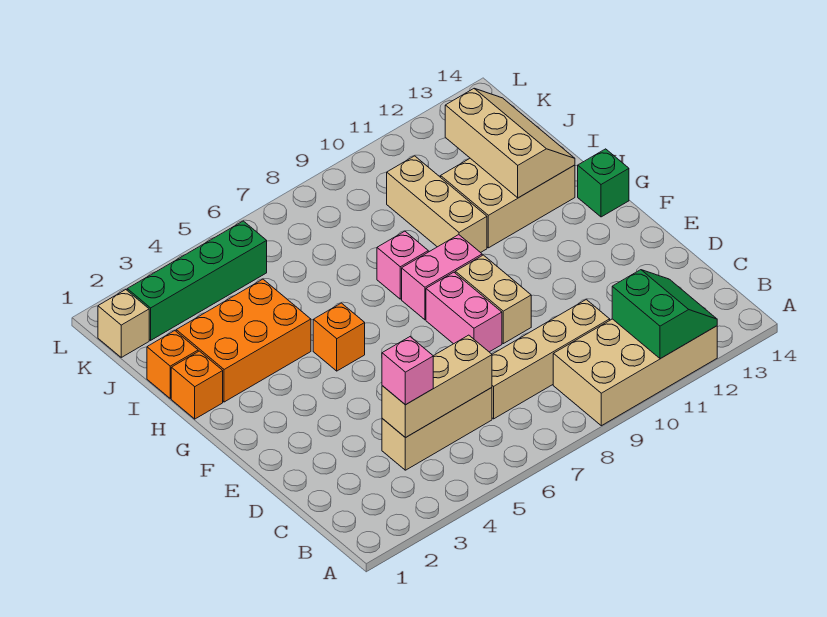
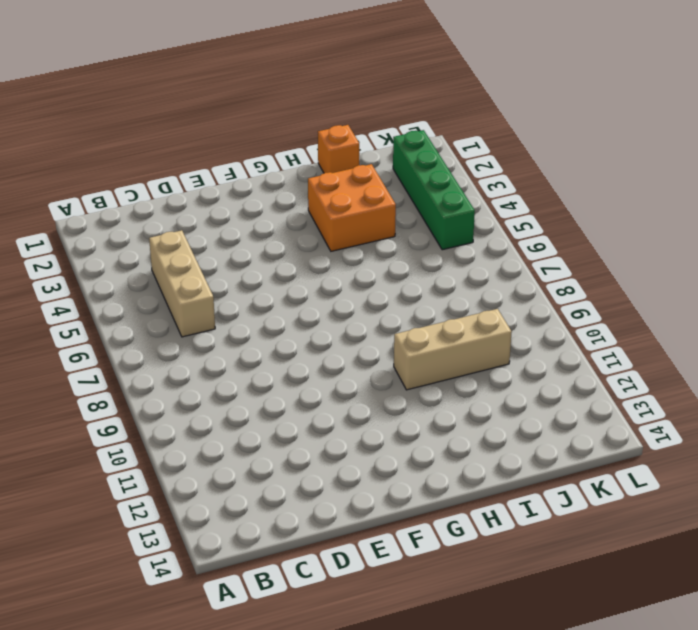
orange brick H3:I4 level 1 -> orange brick H2:I4 level 1
none -> tan brick A9:B12 level 1
none -> tan brick C7:C10 level 1
none -> pink brick E8:F8 level 1

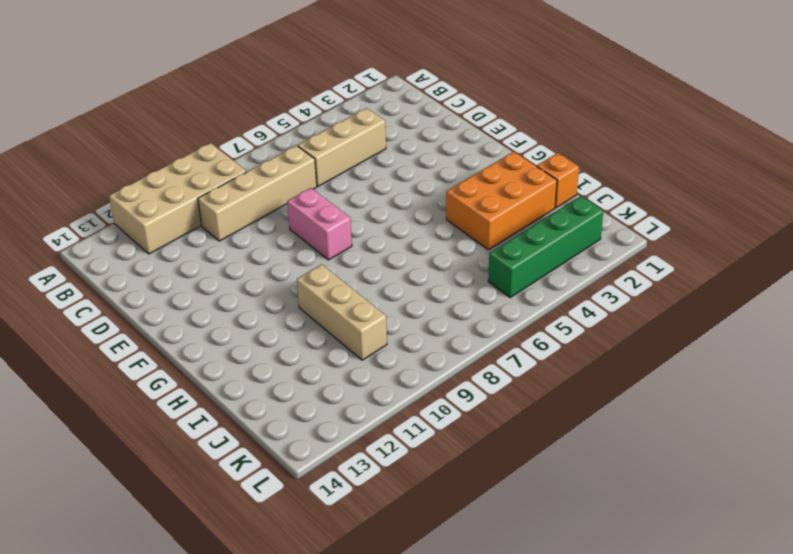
none -> tan brick E9:F9 level 1
none -> orange brick G5 level 1
none -> pink brick G8:G9 level 1

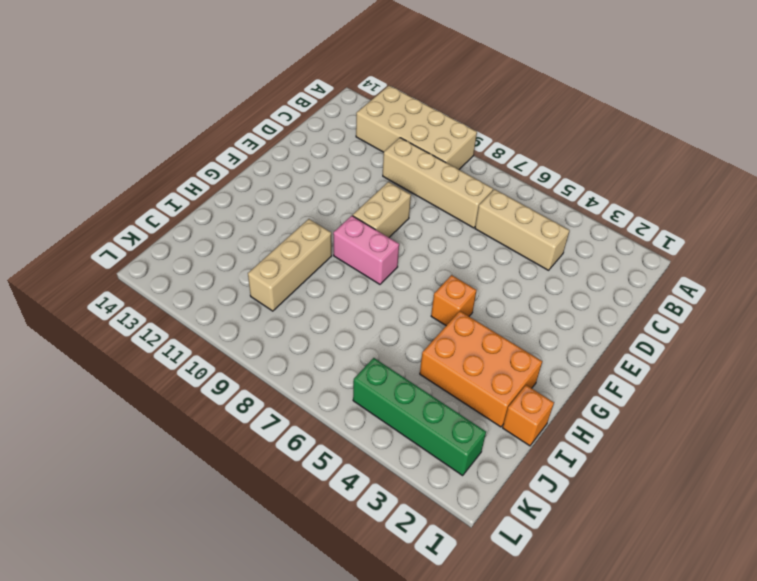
none -> pink brick E8:F8 level 1
none -> green brick G14 level 1
none -> orange brick H1 level 1

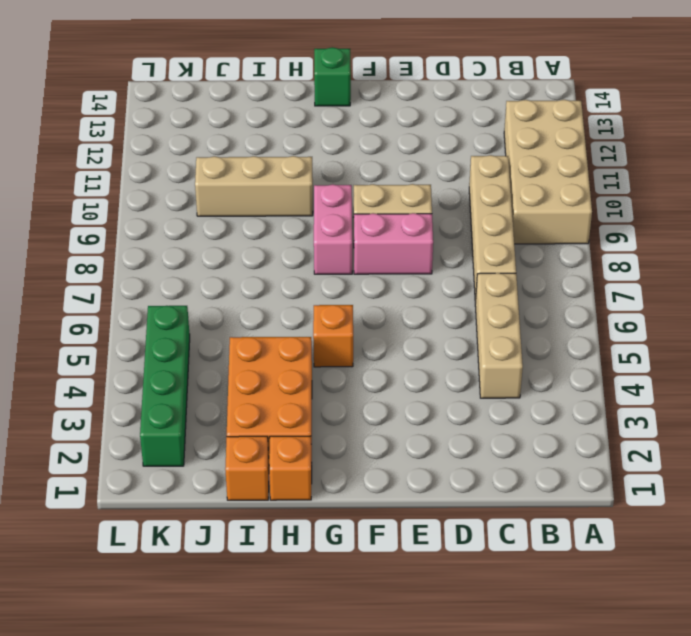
none -> pink brick H8 level 1
none -> tan brick H11:I13 level 1
none -> tan brick K1 level 1

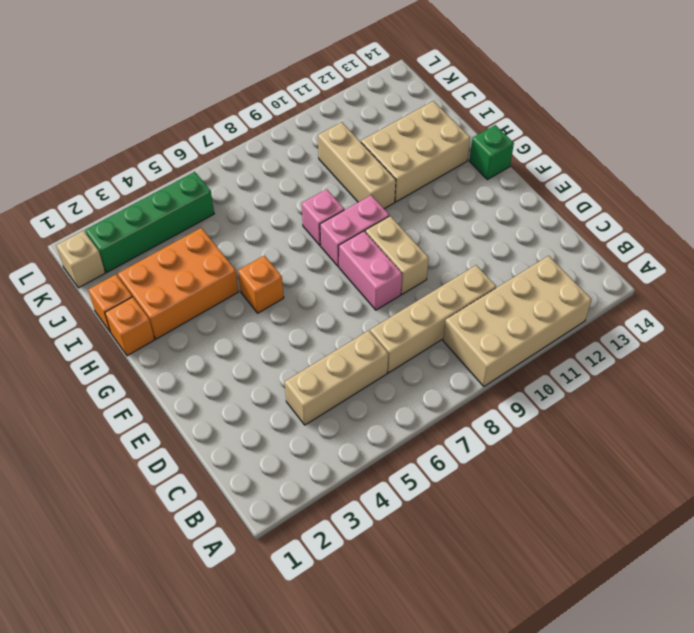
none -> green slope A11:B12 level 2 top 11
none -> tan brick C4:C6 level 2
none -> tan slope H12:J13 level 2 top 12

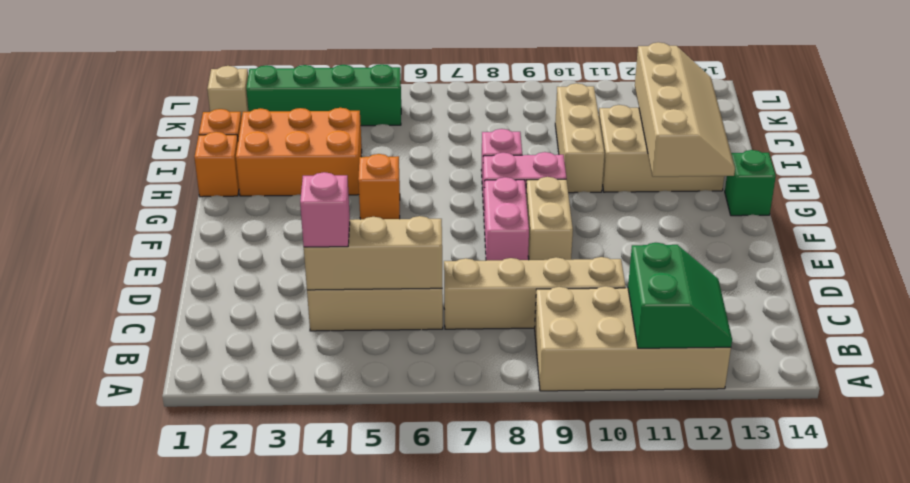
tan slope G12:J13 level 2 top 12 -> tan slope H12:J13 level 2 top 12

